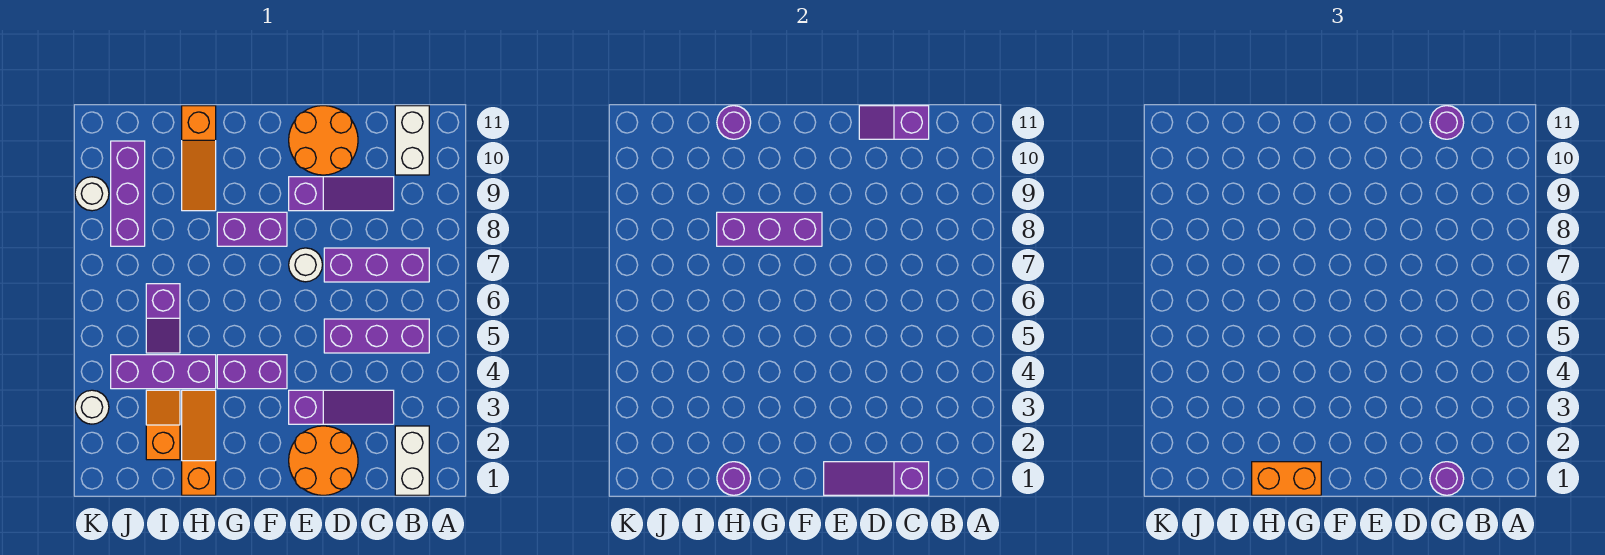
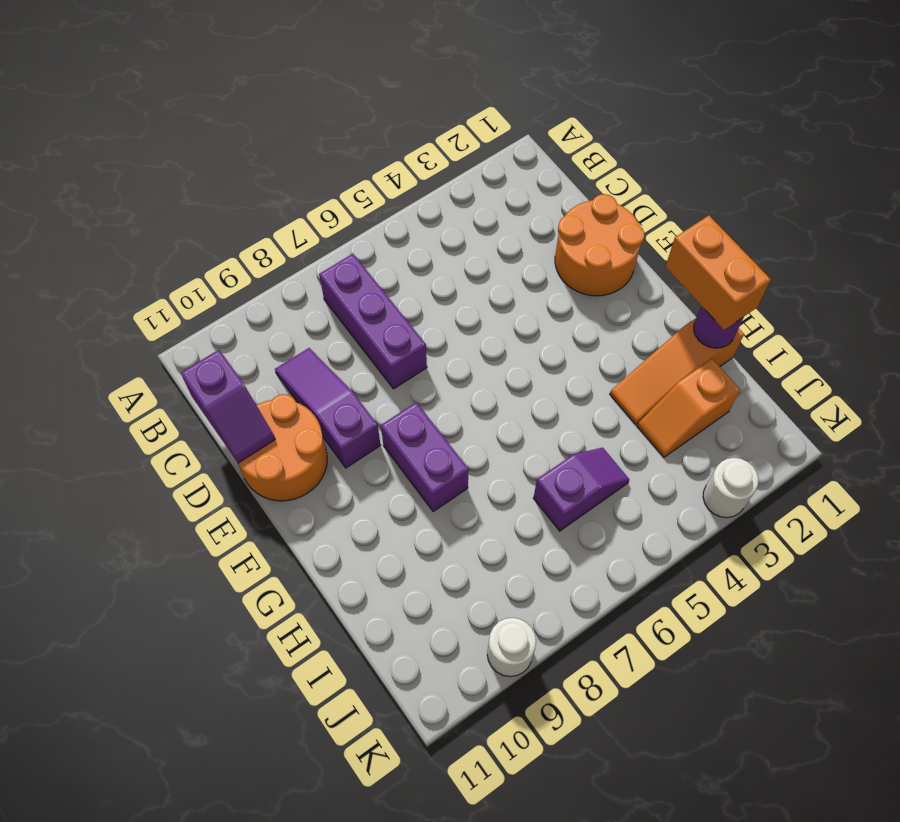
none -> white brick B1:B2 level 1
none -> purple brick B5:D5 level 1
none -> white brick B10:B11 level 1

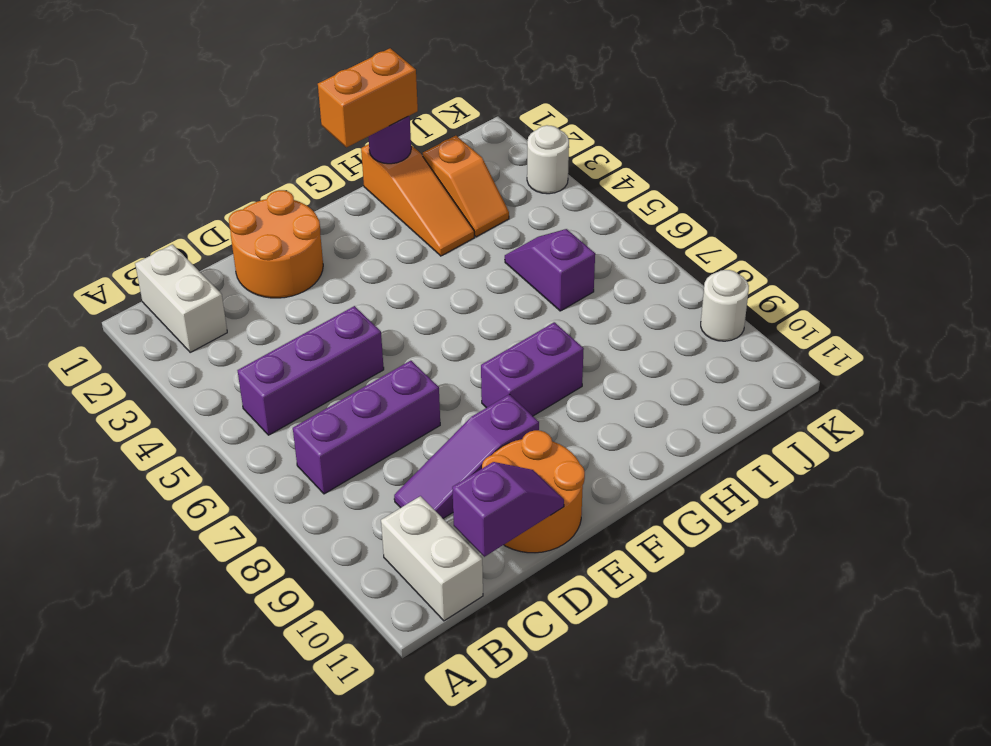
none -> purple slope C3:E3 level 1 top E
none -> white round brick E7 level 1
none -> purple brick F4:G4 level 1

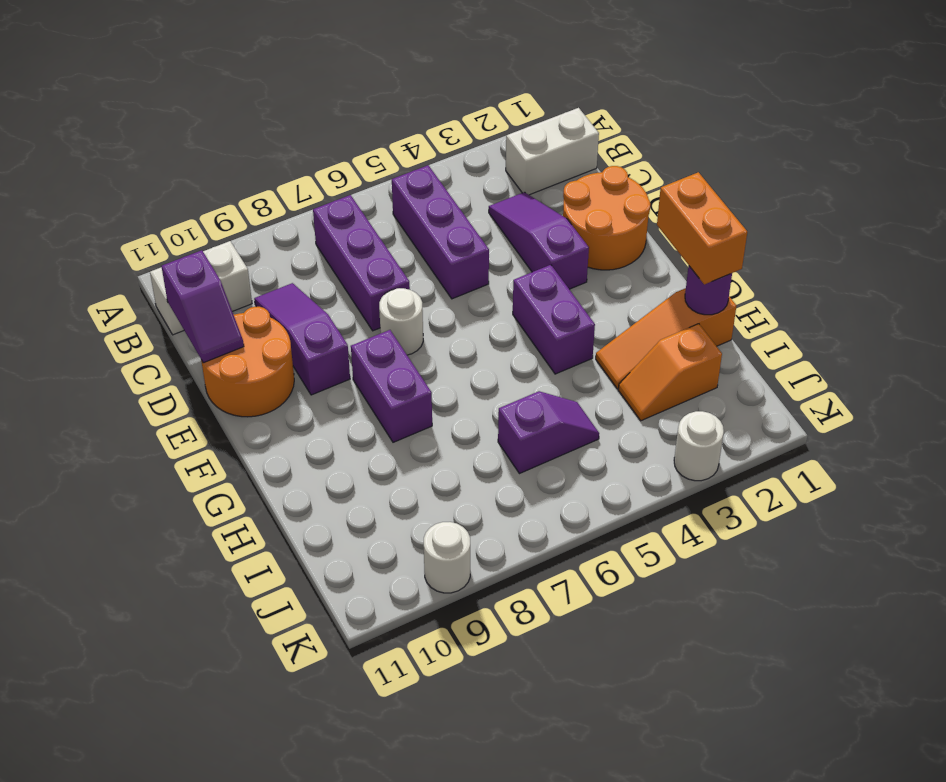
none -> purple brick H4:J4 level 1
none -> orange slope H9:H11 level 1 top 11
none -> purple brick J8:J10 level 1

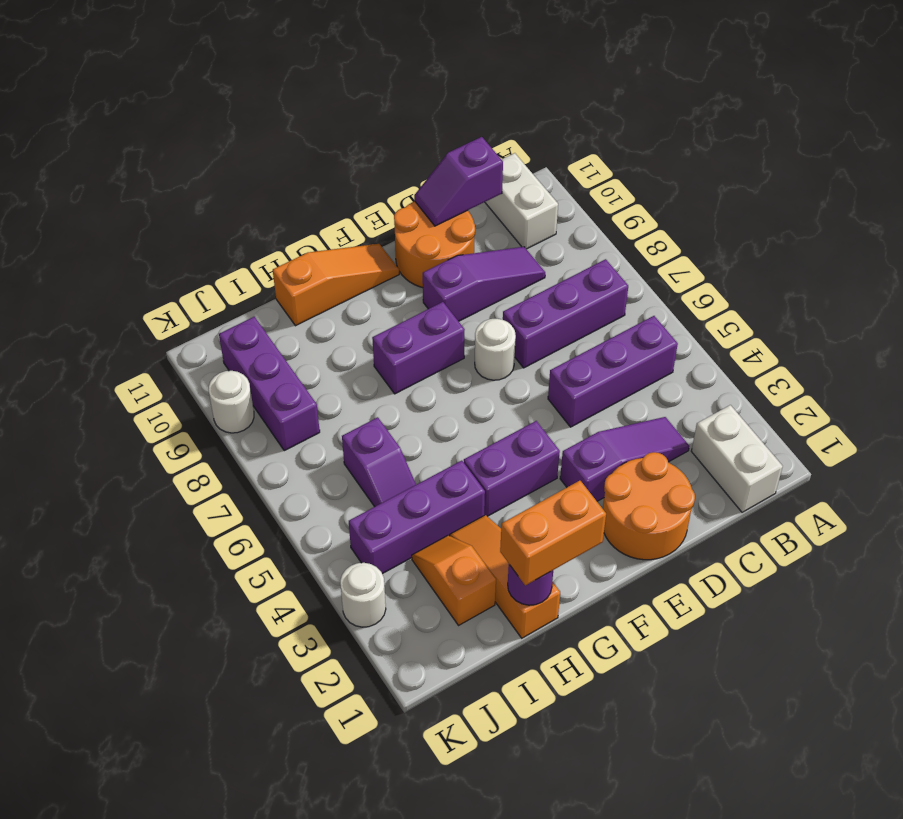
orange slope F11:H11 level 1 top H -> orange slope H9:H11 level 1 top 11
none -> purple slope C1:E1 level 2 top C
none -> purple brick F8:H8 level 2
none -> purple round brick H11 level 2

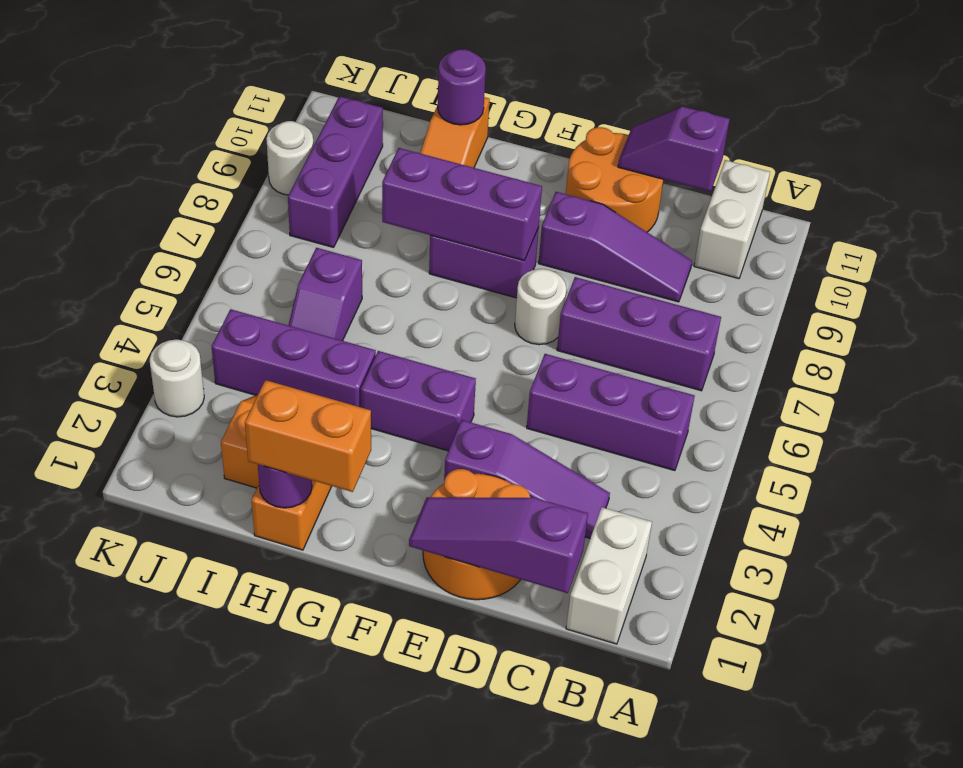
none -> purple round brick C1 level 3
none -> purple round brick C11 level 3

